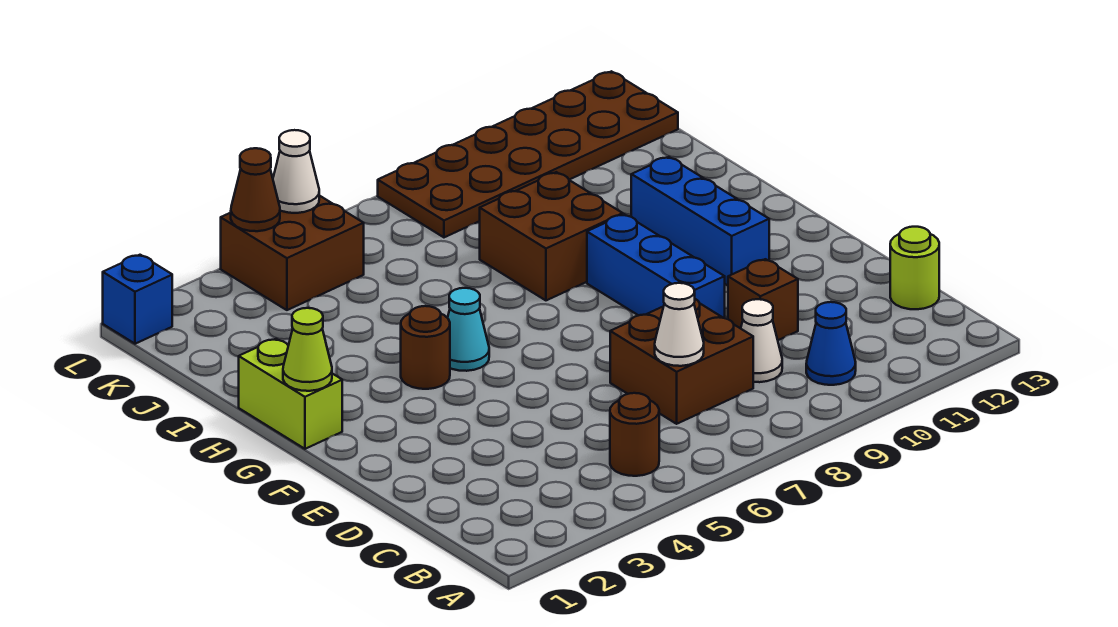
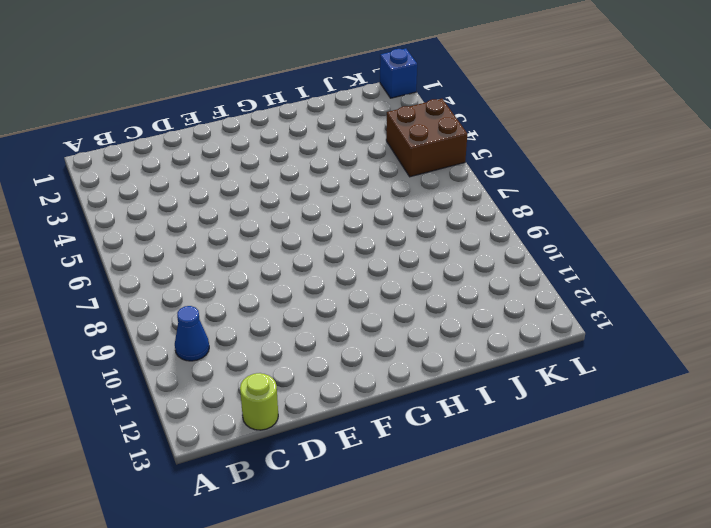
none -> brown round brick B5 level 1
none -> brown brick C7:D8 level 1
none -> white cone C9 level 1

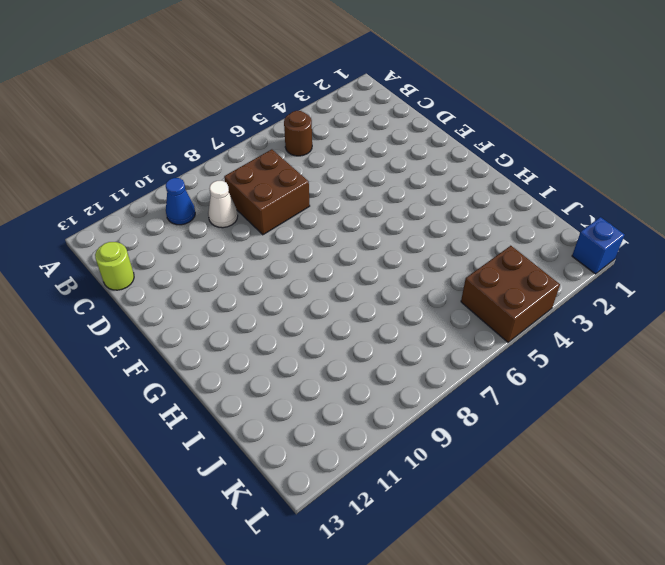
none -> brown brick D10 level 1
none -> blue brick E9:G9 level 1
none -> blue brick F11:H11 level 1

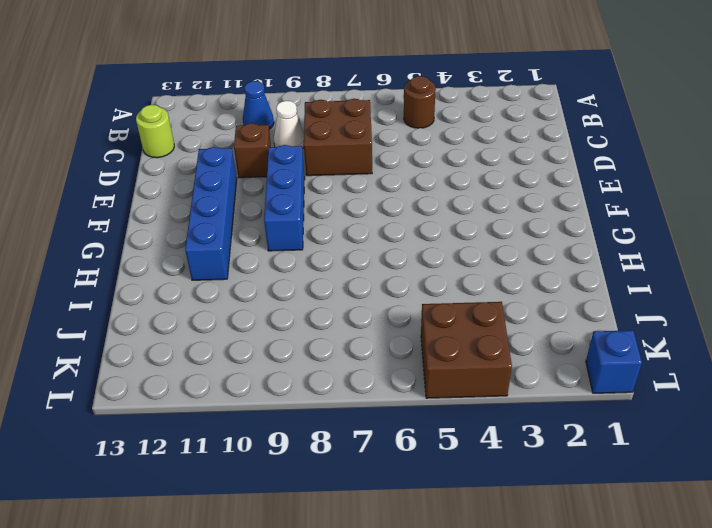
blue brick E11:H11 level 1 -> blue brick F11:H11 level 1
none -> lime brick G1:H1 level 1
none -> brown round brick G4 level 1
none -> cyan cone G5 level 1

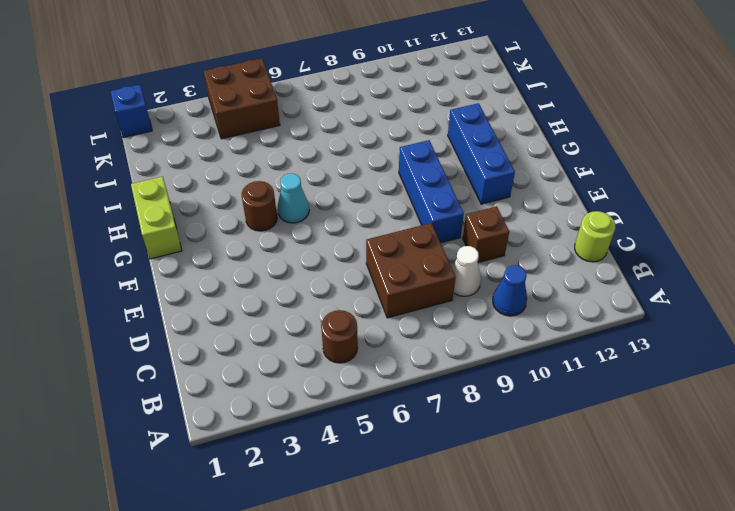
none -> brown brick H8:I9 level 1
none -> brown plate K8:L13 level 1
none -> white cone C7 level 2

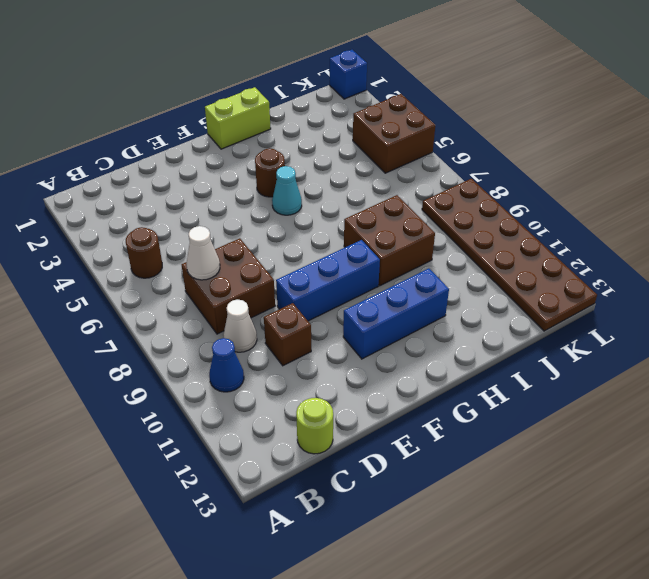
none -> lime cone G1 level 2
none -> brown cone L4 level 2
none -> white cone L5 level 2

